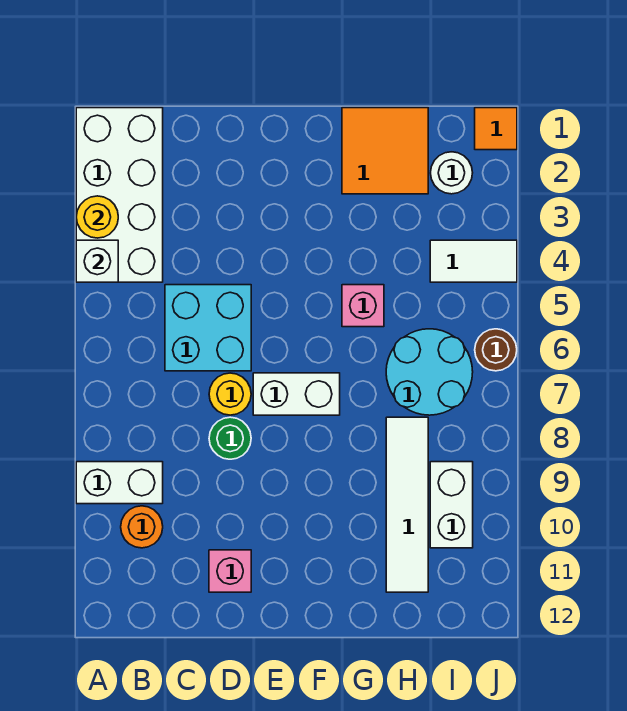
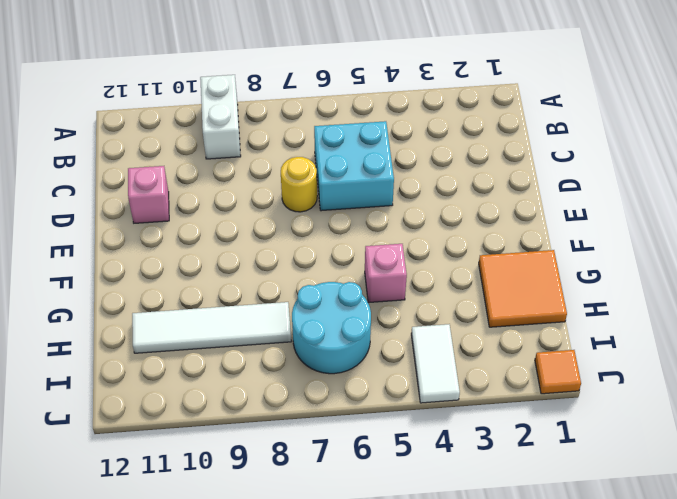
none -> white brick A1:B4 level 1
none -> orange round brick B10 level 1
none -> green round brick D8 level 1

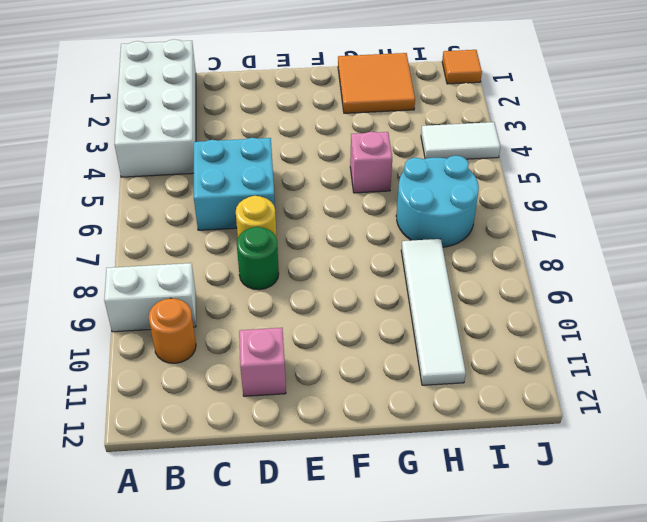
none -> white brick E7:F7 level 1
none -> white round brick I2 level 1
none -> white brick I9:I10 level 1

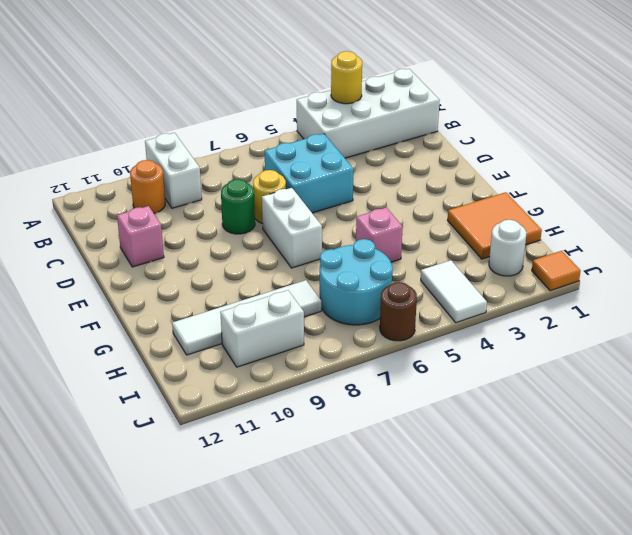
none -> white brick A4 level 2

